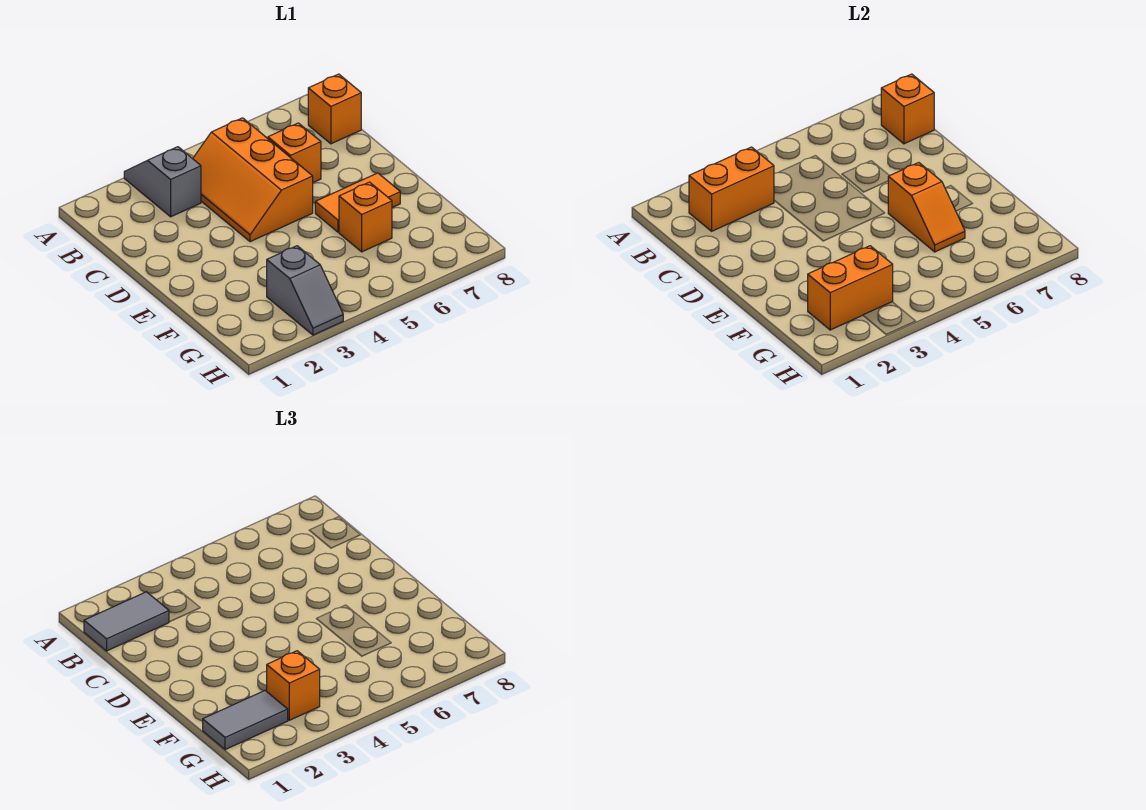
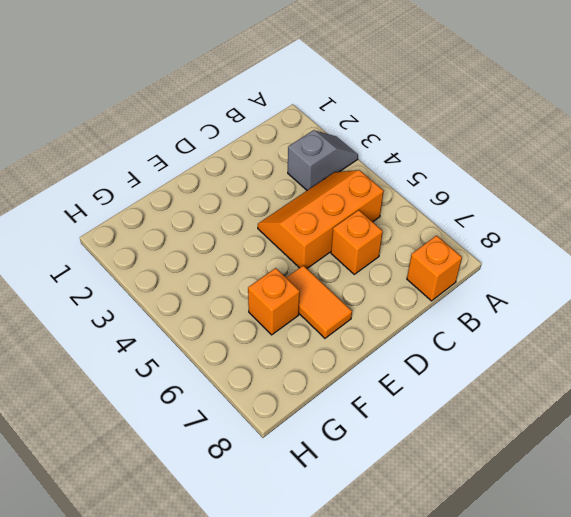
none -> grey slope G3:H3 level 1 top G
none -> orange brick B2:B3 level 2
none -> orange brick B8 level 2

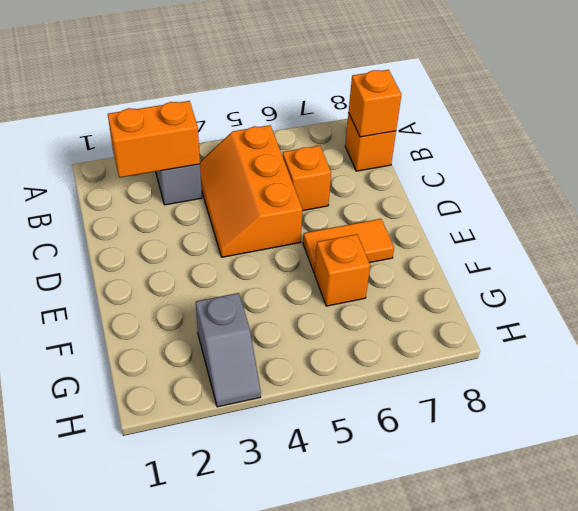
none -> orange slope E6:F6 level 2 top E
none -> orange brick G2:G3 level 2
none -> grey tile B1:B2 level 3

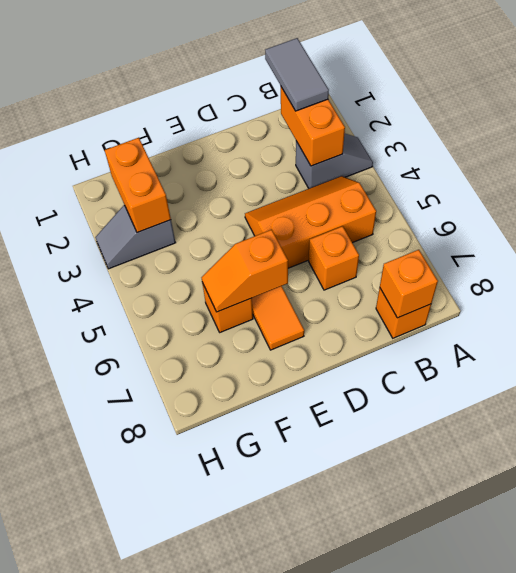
none -> grey tile G1:G2 level 3
none -> orange brick G3 level 3

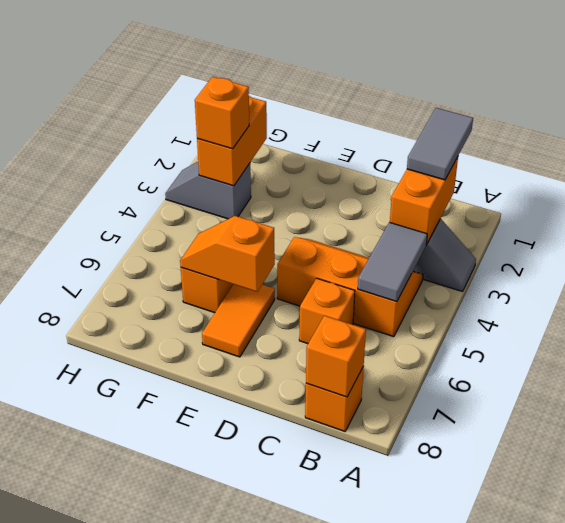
grey tile B4:B5 level 2 -> grey tile G1:G2 level 3

